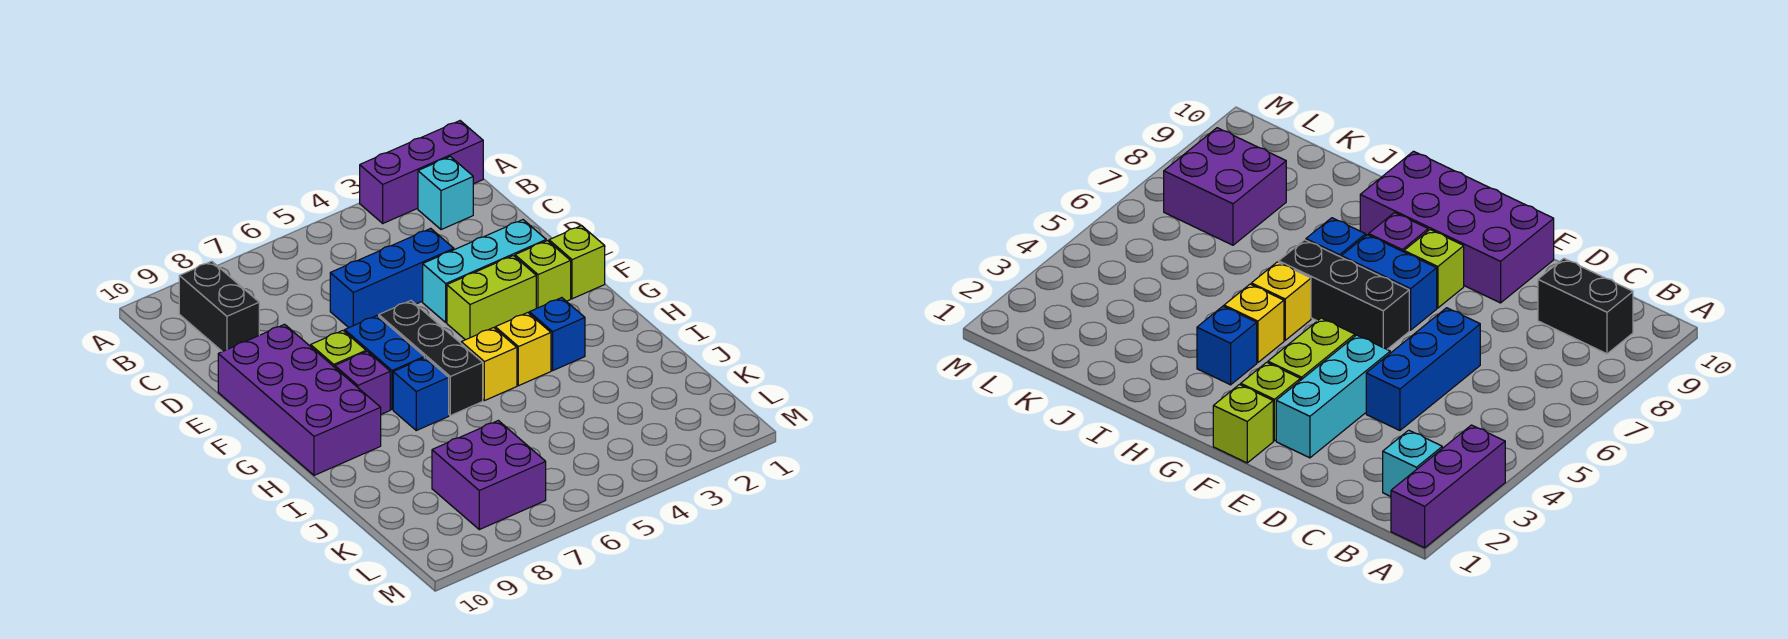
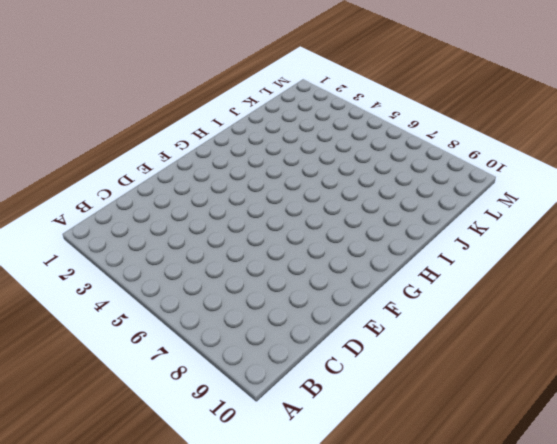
none -> purple brick A1:A3 level 1
none -> cyan brick B2 level 1
none -> black brick B9:C9 level 1

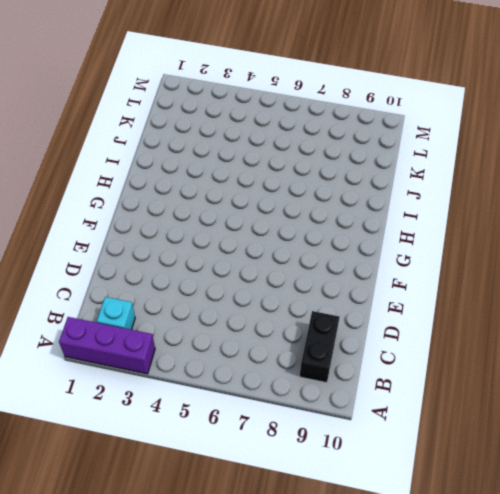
none -> blue brick D4:D6 level 1
none -> cyan brick E2:E4 level 1
none -> purple brick E9:H10 level 1

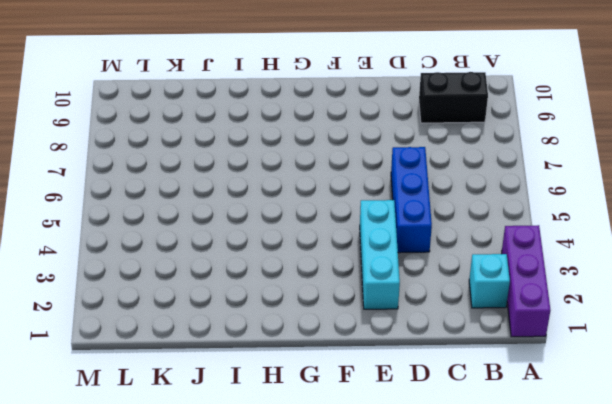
none -> purple brick E9:H10 level 1
none -> lime brick F1 level 1
none -> lime brick F2 level 1

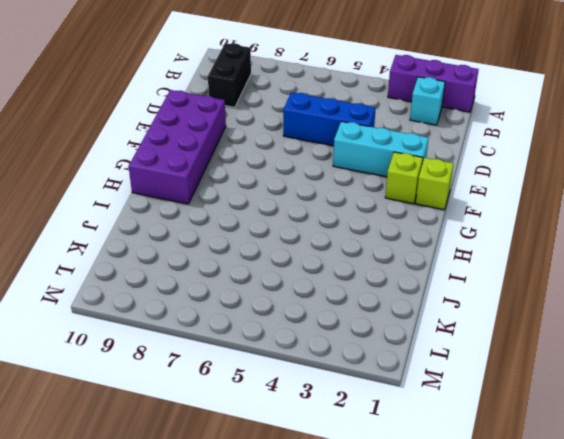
none -> lime brick F3:F4 level 1
none -> black brick F6:H6 level 1
none -> blue brick F7:G7 level 1

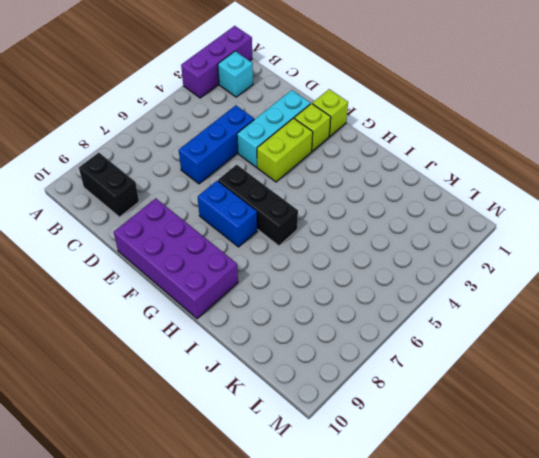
none -> lime brick F8 level 1
none -> purple brick G8 level 1
none -> blue brick H3 level 1

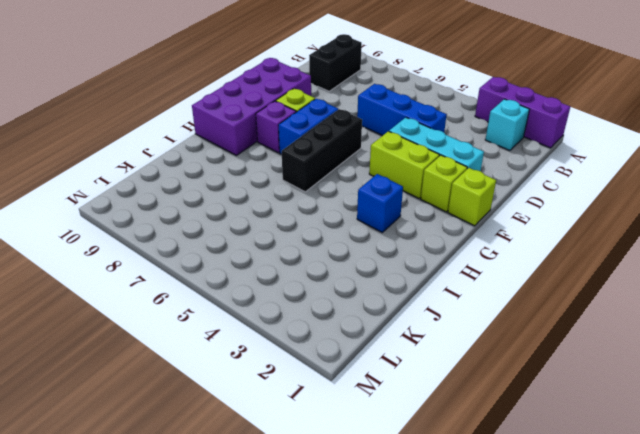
none -> yellow brick H4 level 1
none -> yellow brick H5 level 1
none -> blue brick H7 level 1

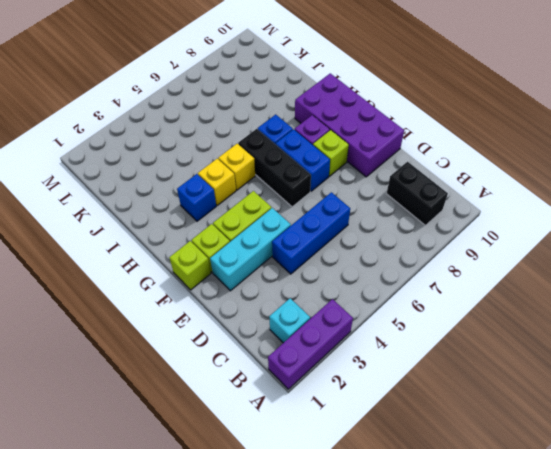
none -> purple brick K7:L8 level 1

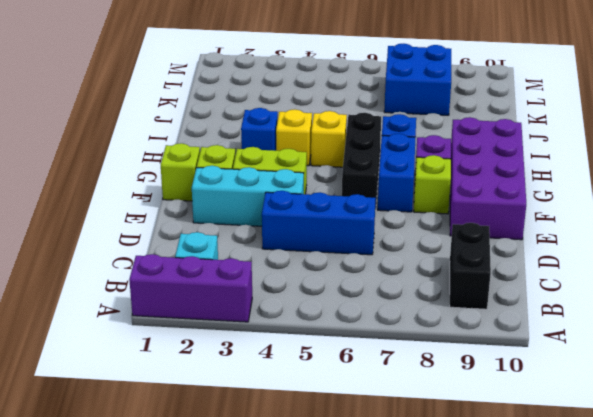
blue brick K7:L8 level 1 -> purple brick K7:L8 level 1

